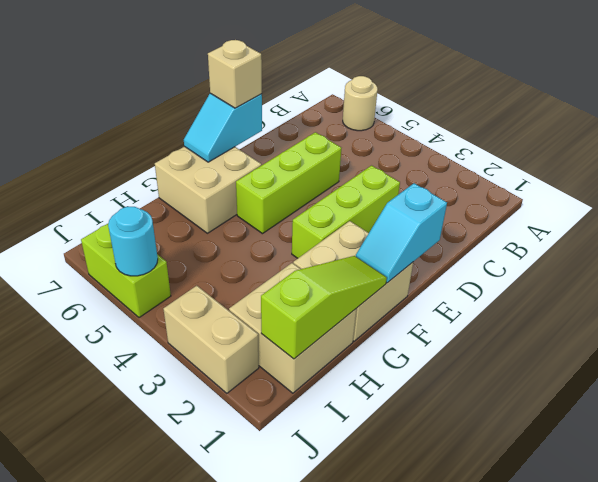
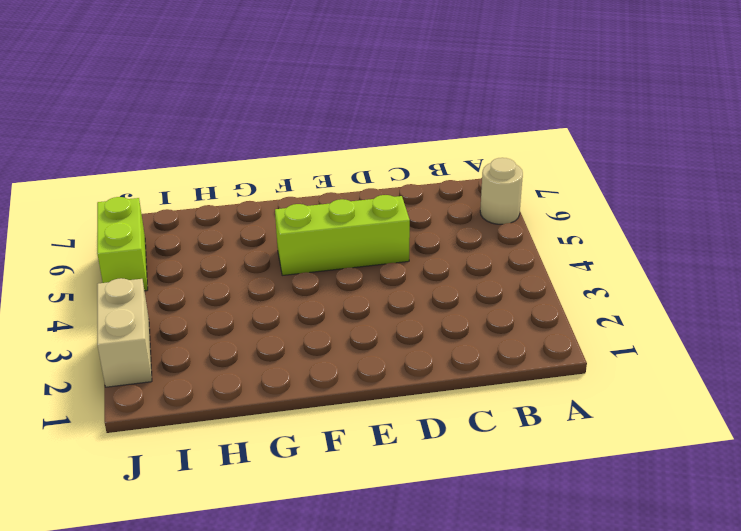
none -> lime brick D3:F3 level 1
none -> tan brick F1:G2 level 1
none -> tan brick F6:G7 level 1

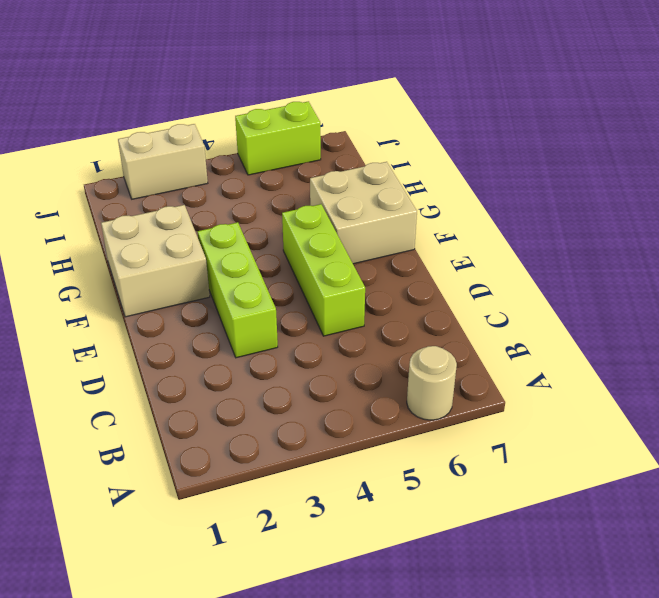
none -> tan brick H1:I2 level 1
none -> cyan slope E1:F1 level 2 top E
none -> cyan slope E7:F7 level 2 top E

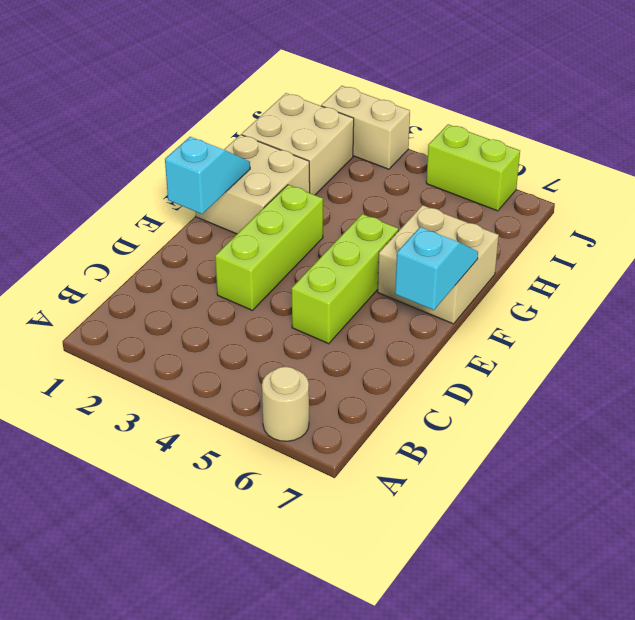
none -> lime slope G1:I1 level 2 top I
none -> cyan round brick J5 level 2
none -> tan brick E7 level 3

